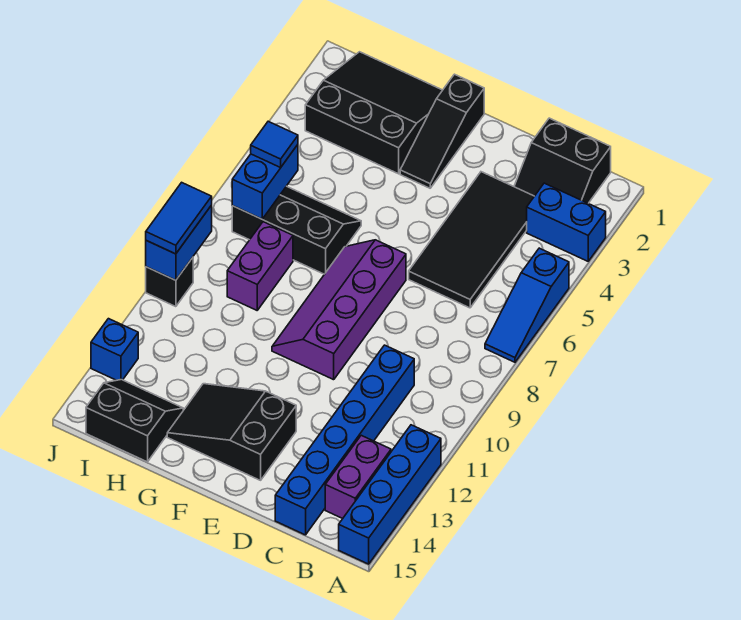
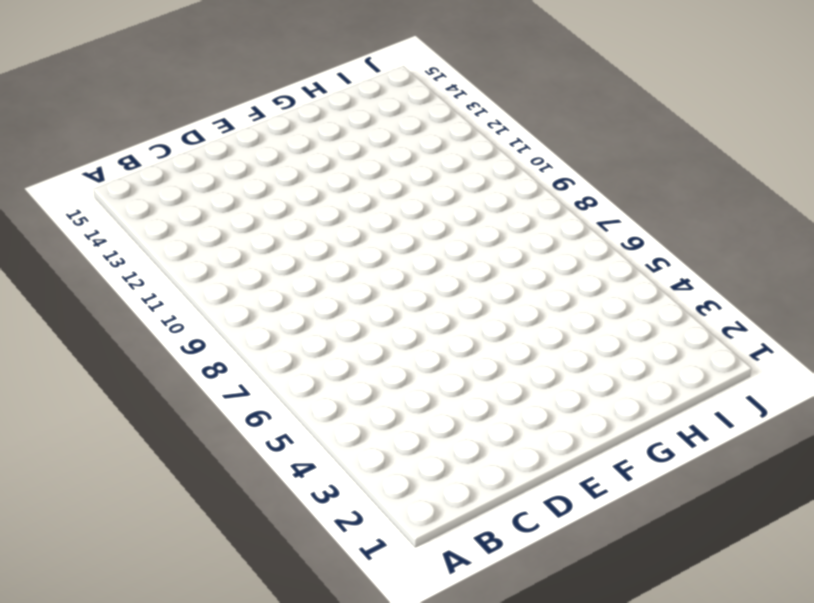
none -> blue brick A3:B3 level 1
none -> blue slope A5:A7 level 1 top 5
none -> blue brick A12:A15 level 1

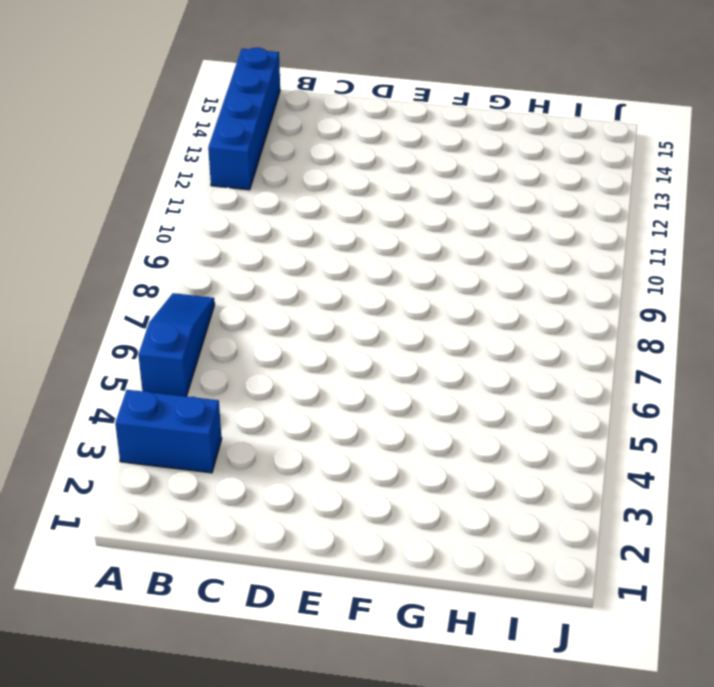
none -> black slope B1:C2 level 1 top 1
none -> purple brick B13:B14 level 1
none -> black tile C3:D6 level 1

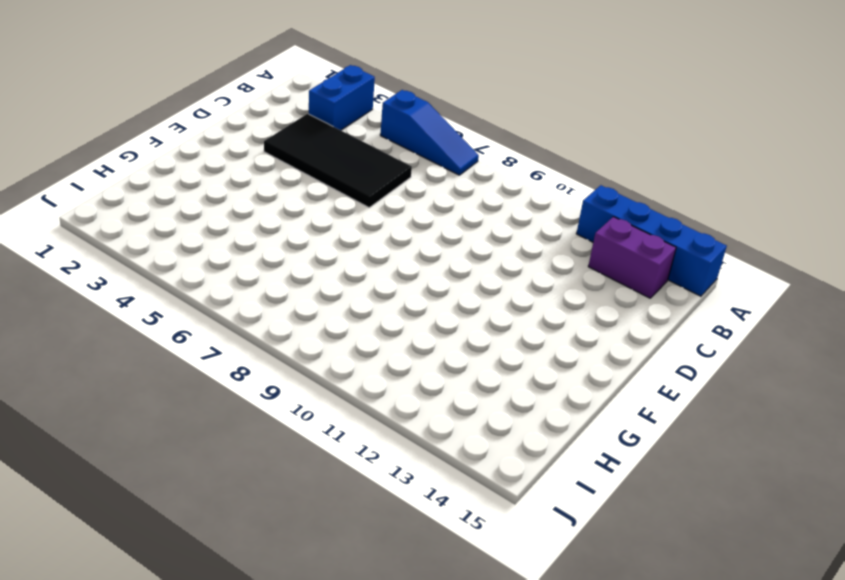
none -> black slope B1:C2 level 1 top 1
none -> blue brick C10:C15 level 1
none -> purple slope E7:F10 level 1 top E

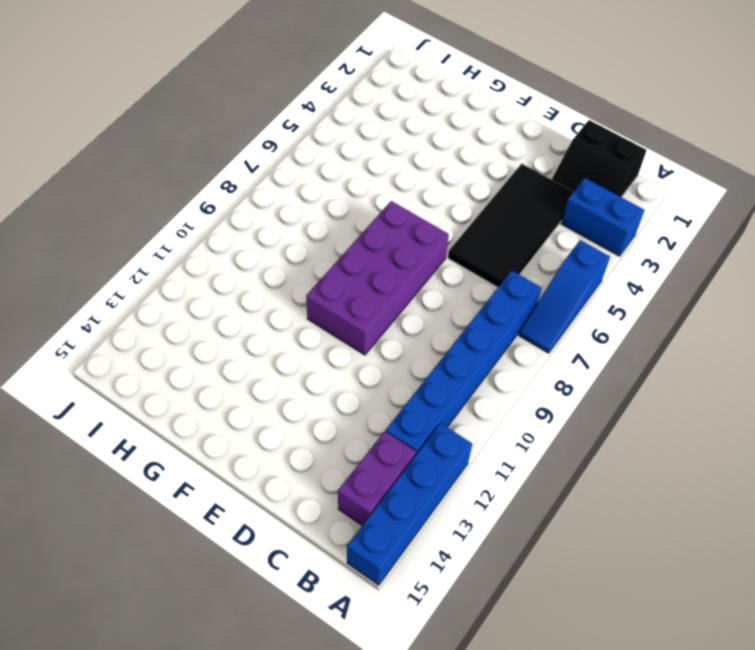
blue brick B7:B12 level 1 -> blue brick C10:C15 level 1
purple brick E7:F10 level 1 -> purple slope E7:F10 level 1 top E
none -> black slope E13:G14 level 1 top E
none -> black slope F1:F3 level 1 top 1
none -> black slope G1:I3 level 1 top 3

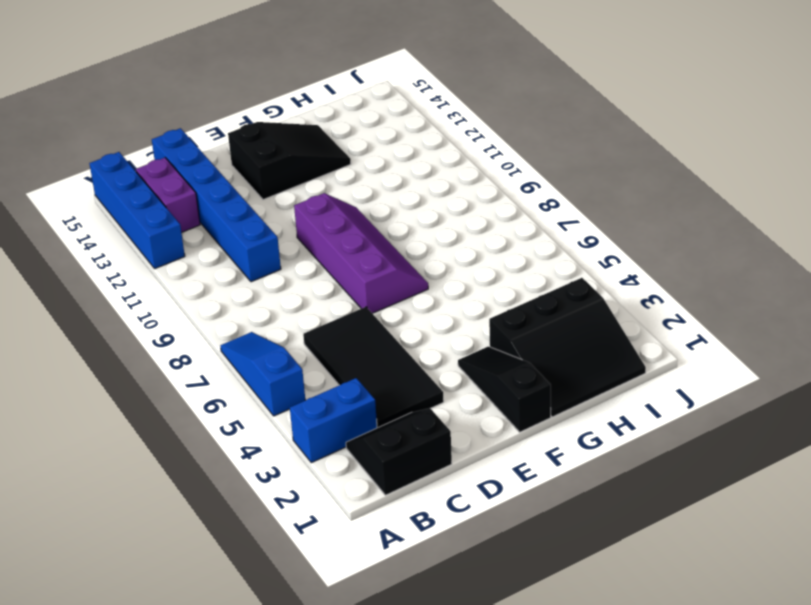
none -> black slope G6:I7 level 1 top 7
none -> purple brick H8:H9 level 1
none -> black slope H14:I15 level 1 top 15

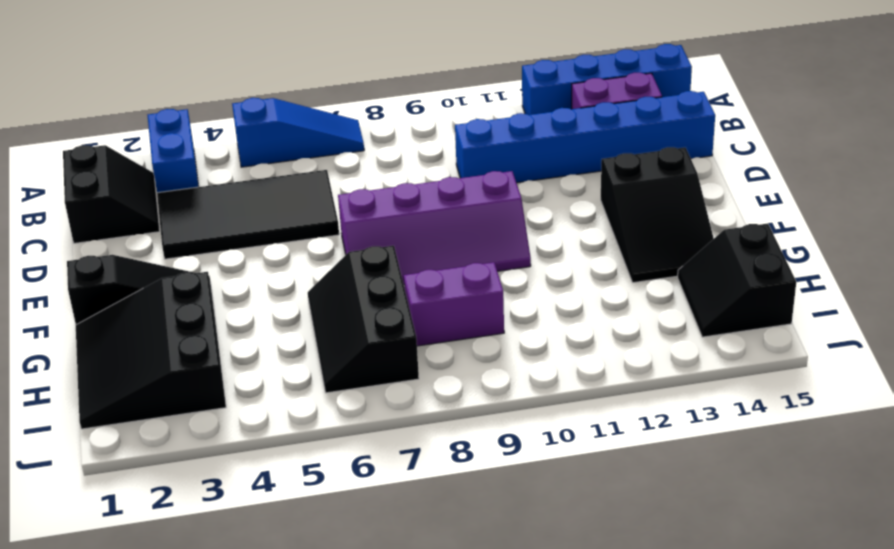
none -> black brick J10 level 1
none -> blue brick J13 level 1
none -> blue brick I6:I7 level 2

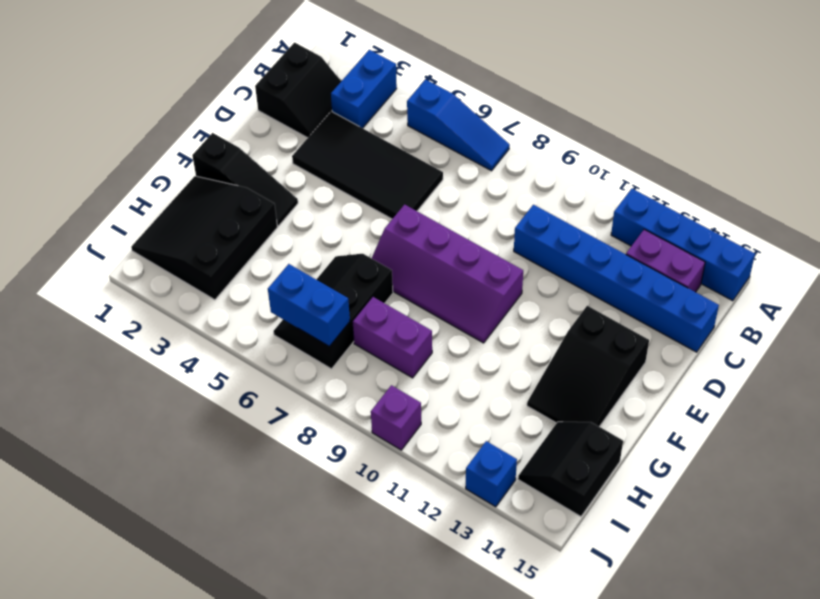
purple brick J10 level 1 -> black brick J10 level 1
none -> blue brick J9:J10 level 2
none -> blue tile I6 level 3
none -> blue tile J9:J10 level 3

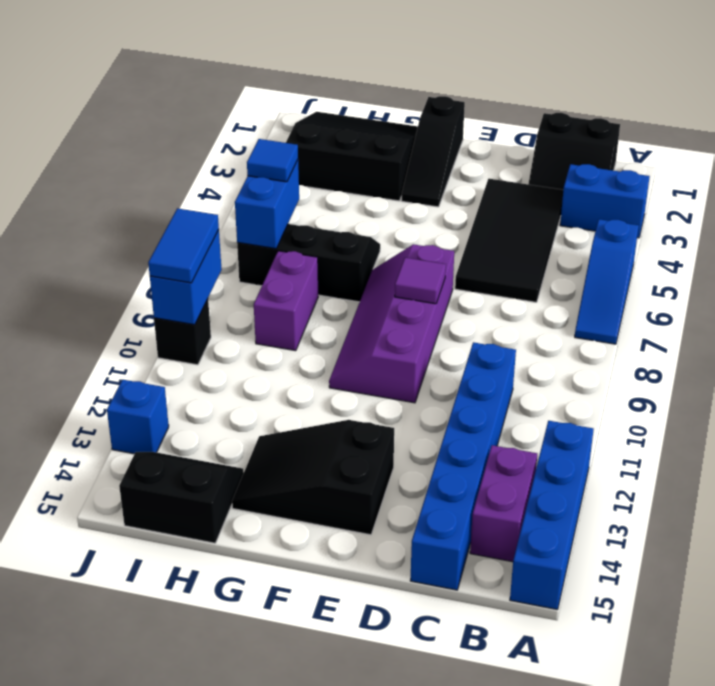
purple tile E8 level 2 -> none

